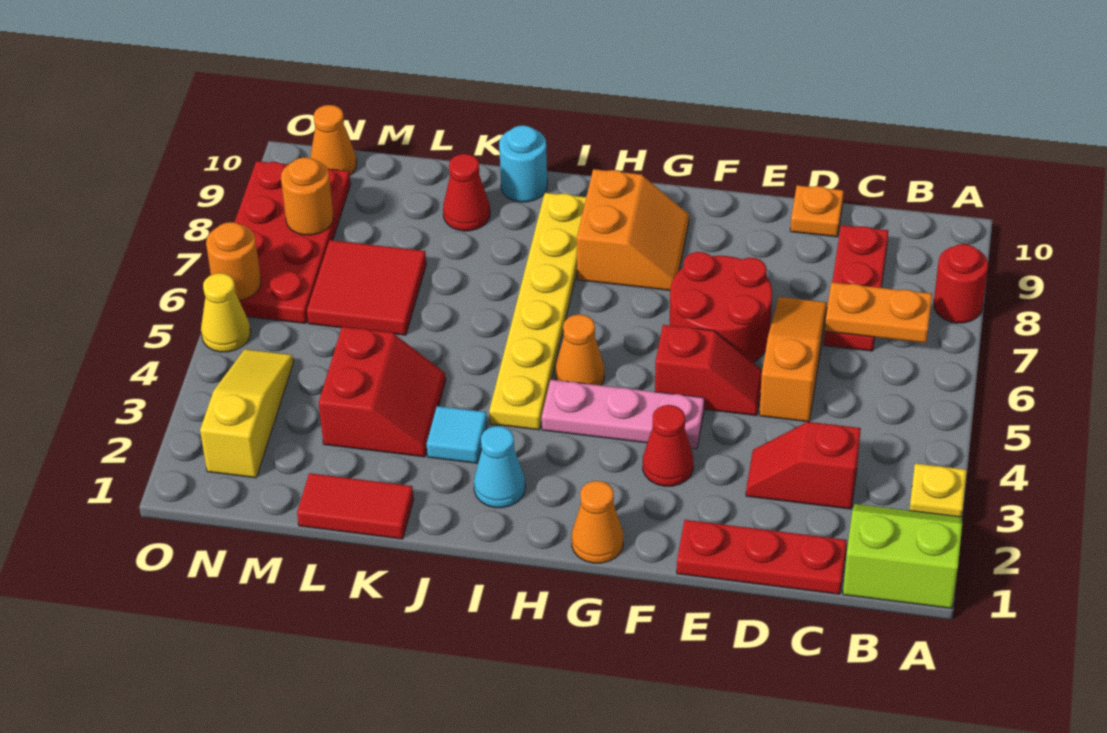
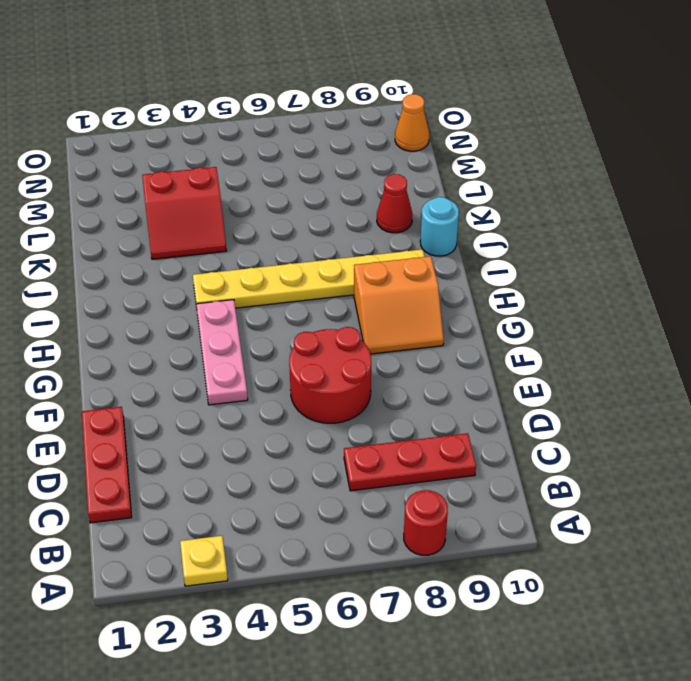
none -> lime slope A1:B2 level 1 top 1
none -> red slope C3:D3 level 1 top C
none -> orange slope D5:D7 level 1 top 5
none -> orange plate D10 level 1

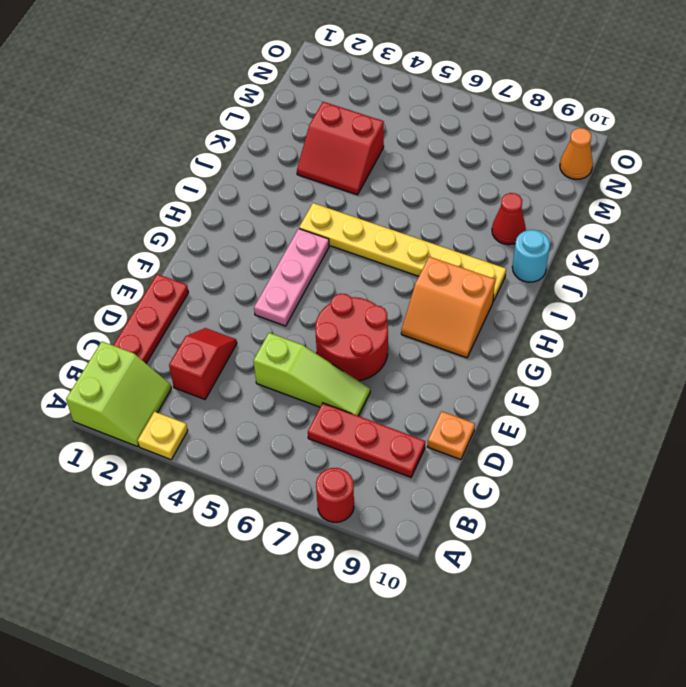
lime slope D5:D7 level 1 top 5 -> orange slope D5:D7 level 1 top 5
none -> red slope E5:F5 level 1 top F
none -> red cone F3 level 1
none -> orange cone G1 level 1
none -> orange cone H5 level 1

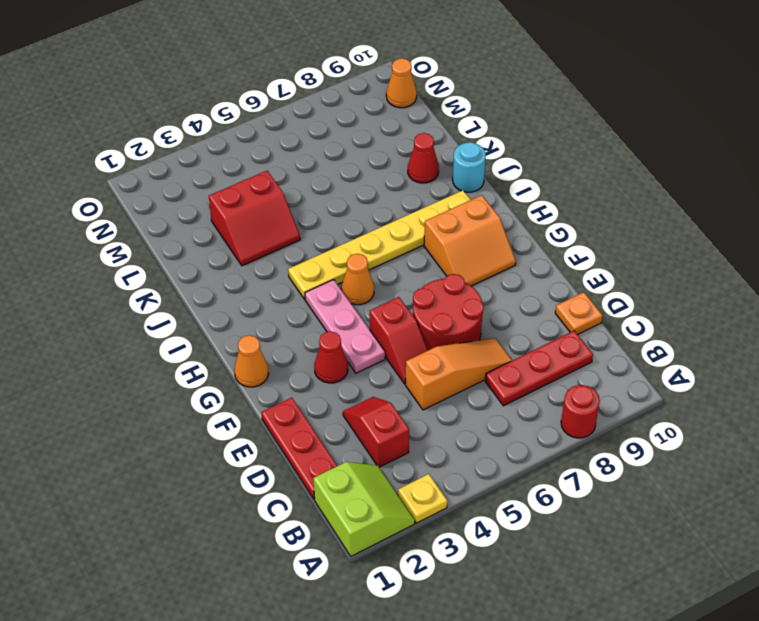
none -> cyan cone I2 level 1
none -> cyan tile J3 level 1
none -> red tile K1:L1 level 1
none -> red tile L6:M7 level 1

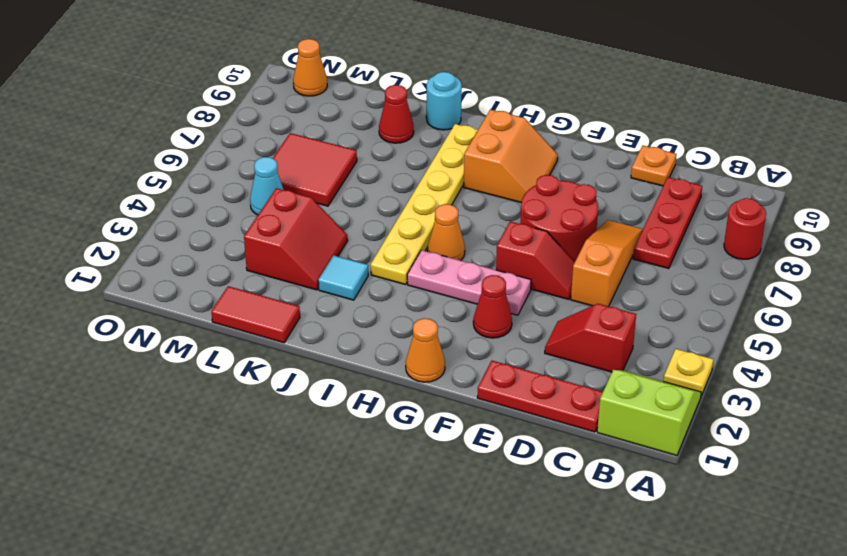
cyan cone M5 level 1 -> cyan cone I2 level 1
none -> yellow slope N2:N4 level 1 top 2
none -> red plate N6:O9 level 1
none -> yellow cone O5 level 1
none -> orange plate B7:C7 level 2

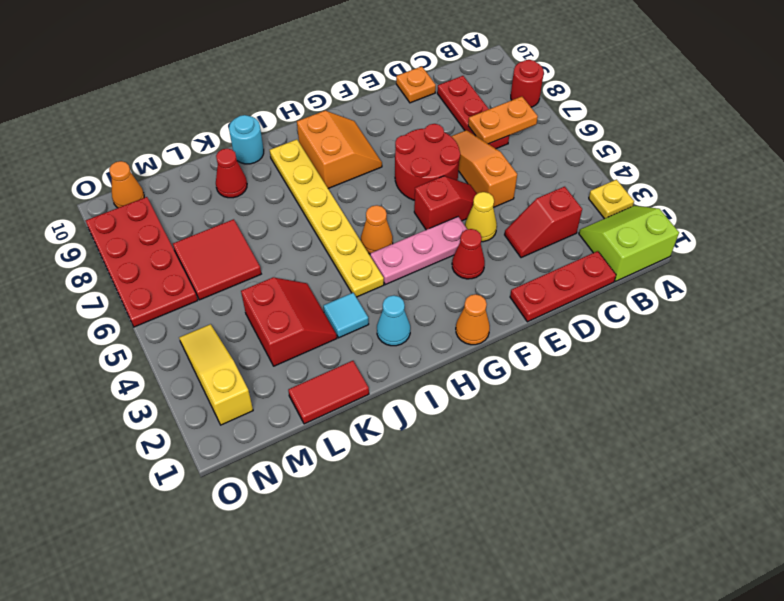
yellow cone E4 level 1 -> yellow cone O5 level 1
none -> orange round brick N8 level 2
none -> orange round brick O6 level 2

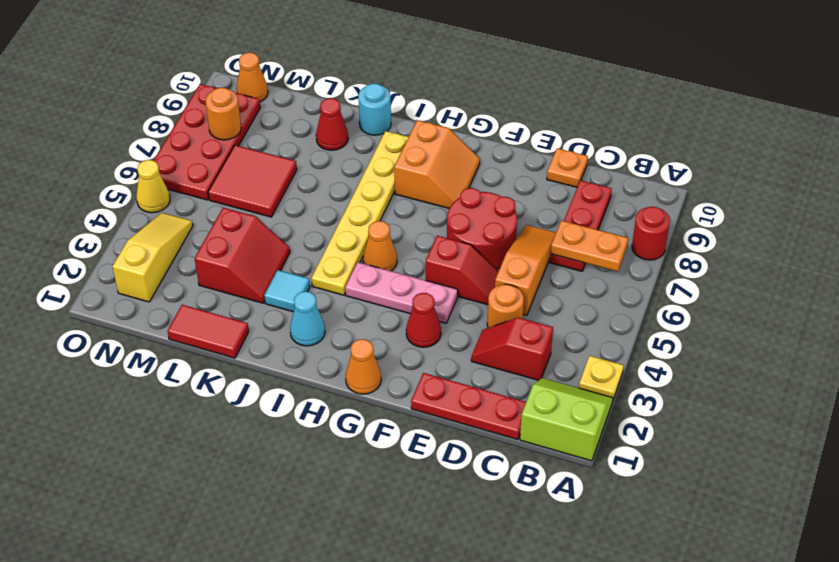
orange round brick D4 level 1 -> orange round brick O6 level 2

